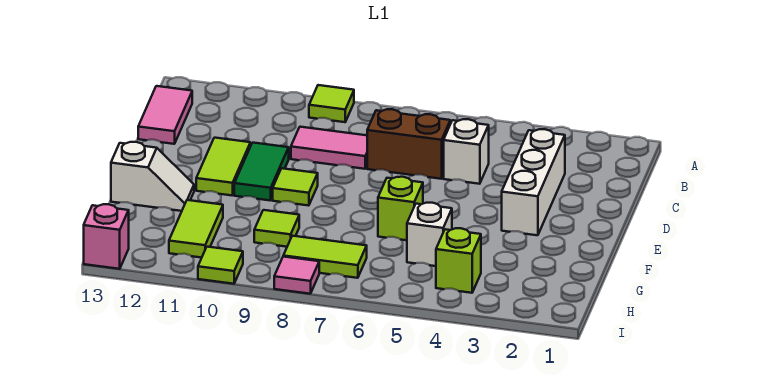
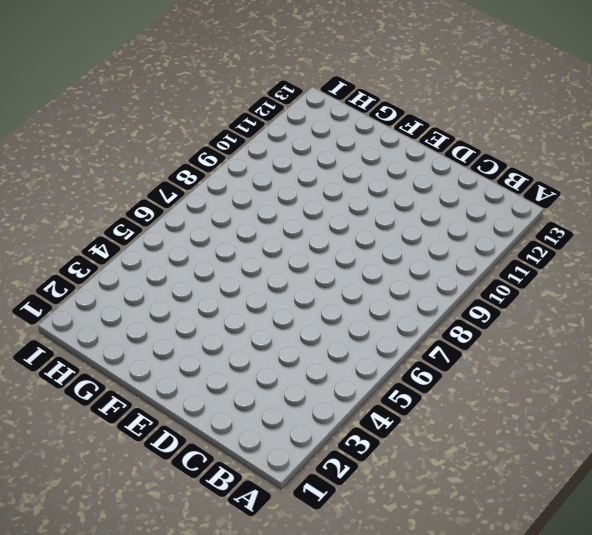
none -> lime tile A9 level 1
none -> pink tile B13:C13 level 1
none -> white brick C3:E3 level 1

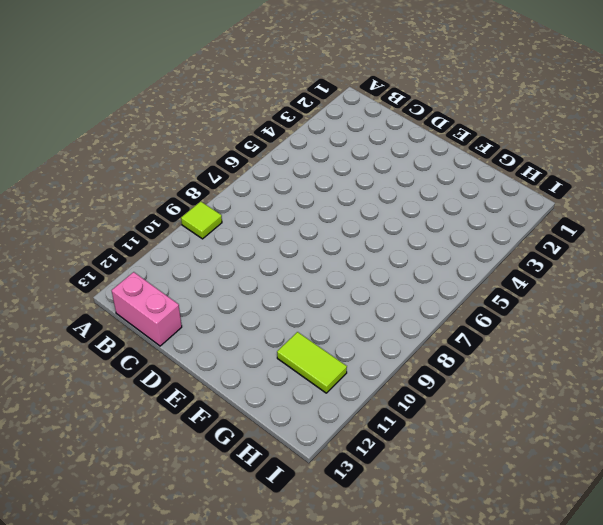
pink brick B13:C13 level 1 -> pink tile B13:C13 level 1
none -> white brick C3:E3 level 1
none -> white brick C5 level 1
none -> brown brick C6:C7 level 1

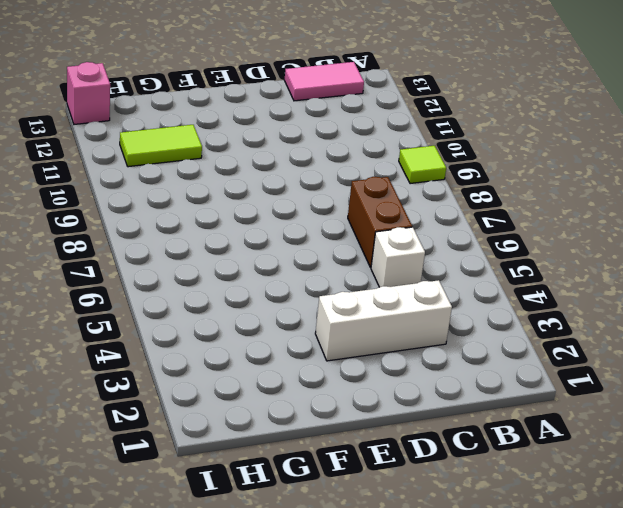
none -> pink tile C8:C9 level 1
none -> green tile D10:E10 level 1
none -> lime tile D11:E11 level 1

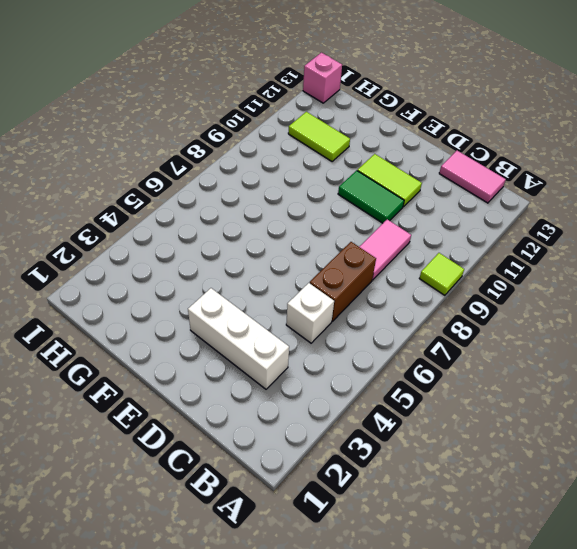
none -> lime tile E9 level 1
none -> lime brick F6 level 1
none -> white slope F12:F13 level 1 top 13

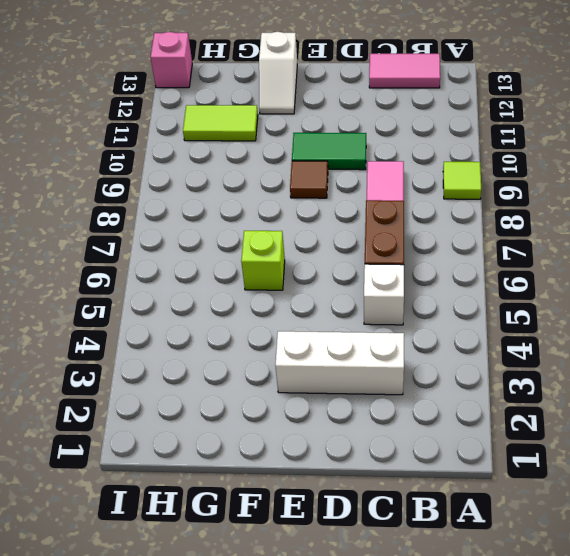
brown tile E9 level 1 -> lime tile E9 level 1
none -> lime tile D11:E11 level 1
none -> white brick G5 level 1
none -> lime tile G9 level 1

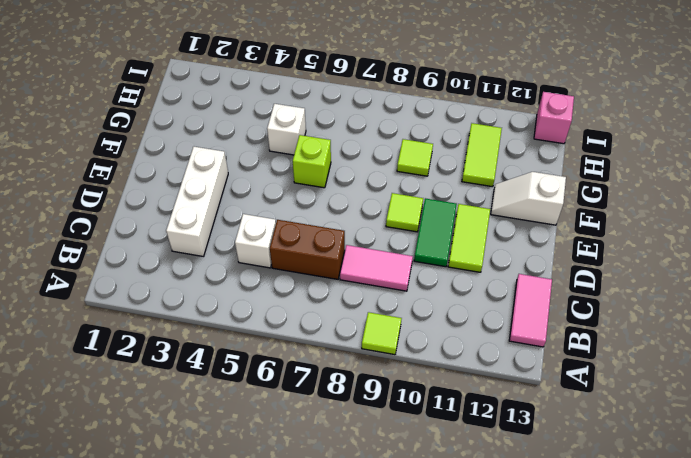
none -> lime brick H4 level 1
none -> lime tile H7:H8 level 1
none -> pink tile I8 level 1

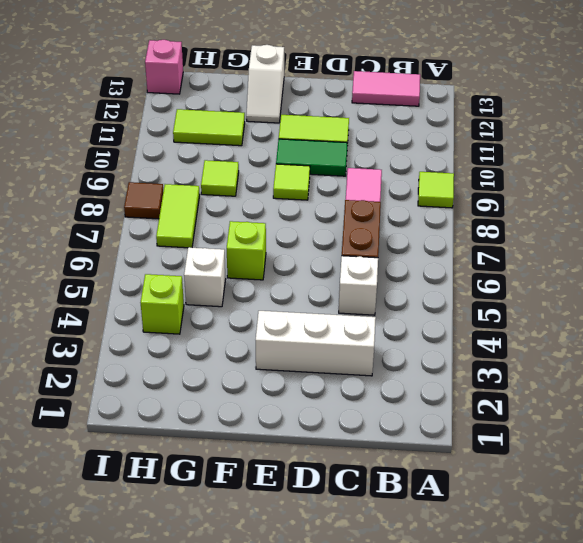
brown tile I8 level 1 -> pink tile I8 level 1
none -> lime tile I10 level 1

